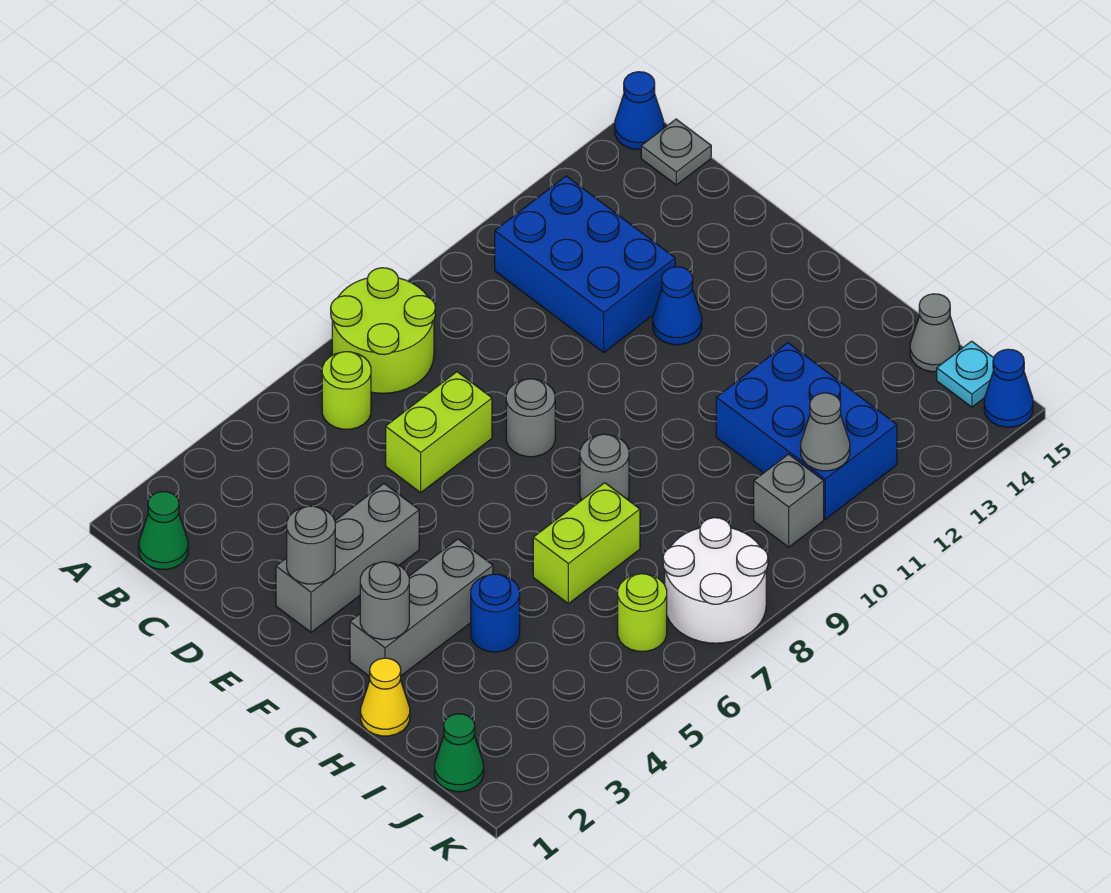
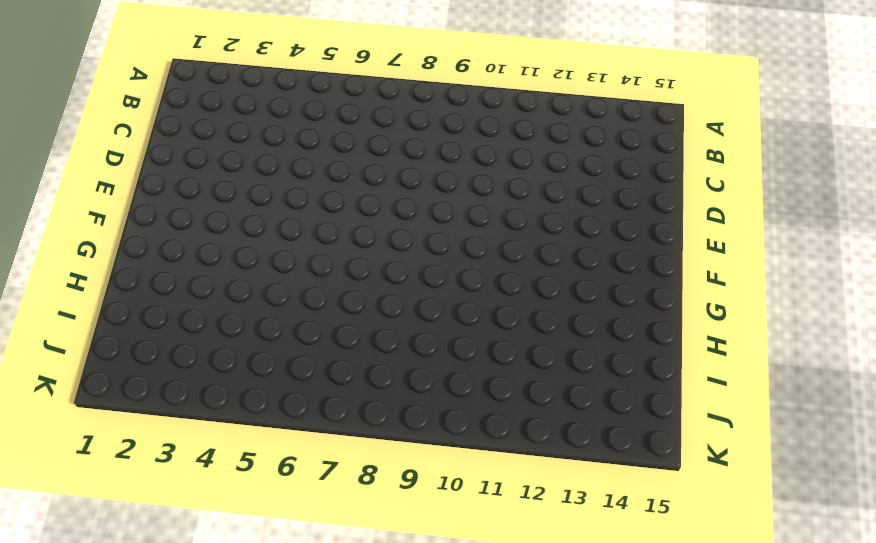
none -> lime round brick A7:B8 level 1
none -> blue cone A15 level 1
none -> green cone B1 level 1

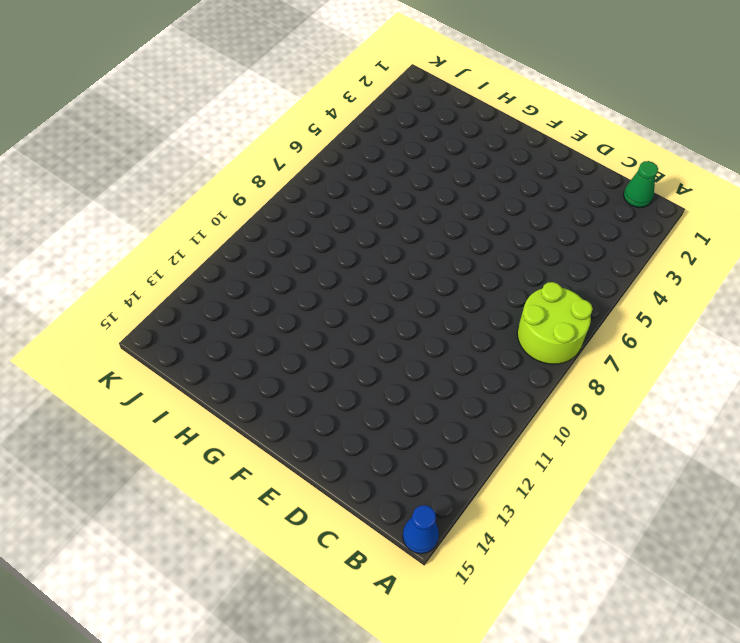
none -> lime round brick B6 level 1
none -> blue brick B11:D12 level 1
none -> grey plate B15 level 1

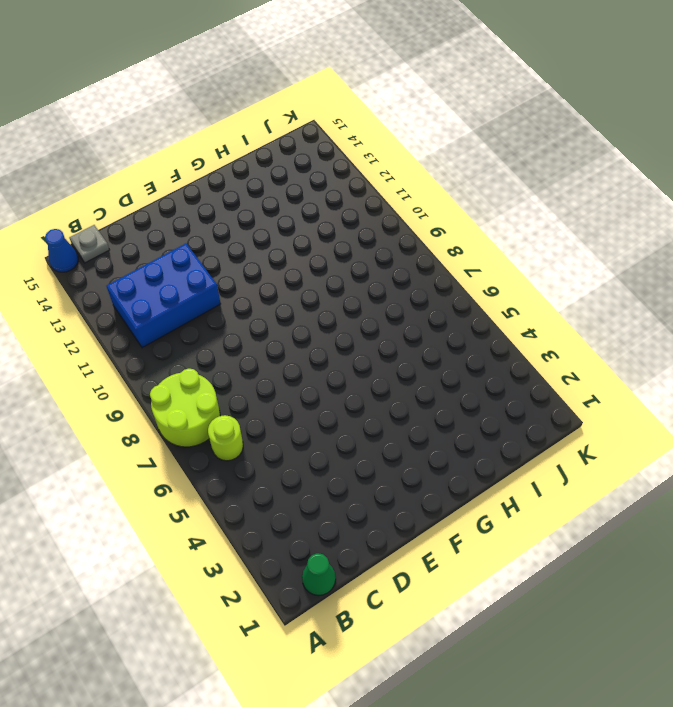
none -> lime brick D6:D7 level 1
none -> grey brick E2:E4 level 1
none -> grey round brick E8 level 1

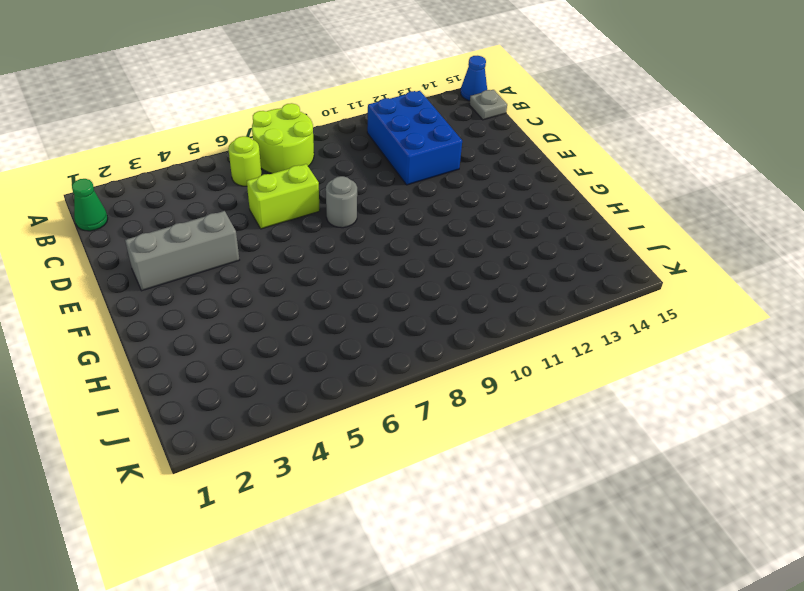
none -> blue cone E12 level 1
none -> grey brick G2:G4 level 1
none -> grey round brick G8 level 1

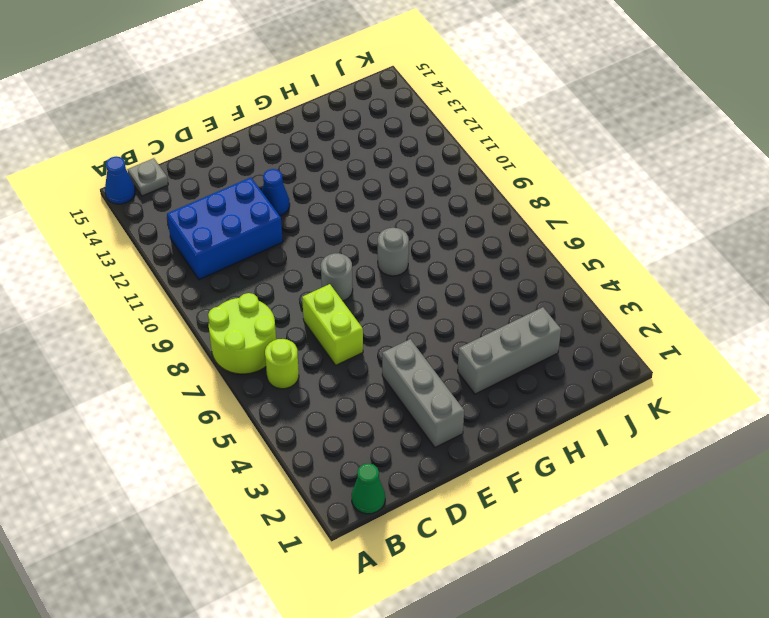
grey brick G3:I3 level 1 -> grey brick G2:G4 level 1
none -> yellow cone H1 level 1
none -> blue round brick H4 level 1
none -> lime brick H6:H7 level 1

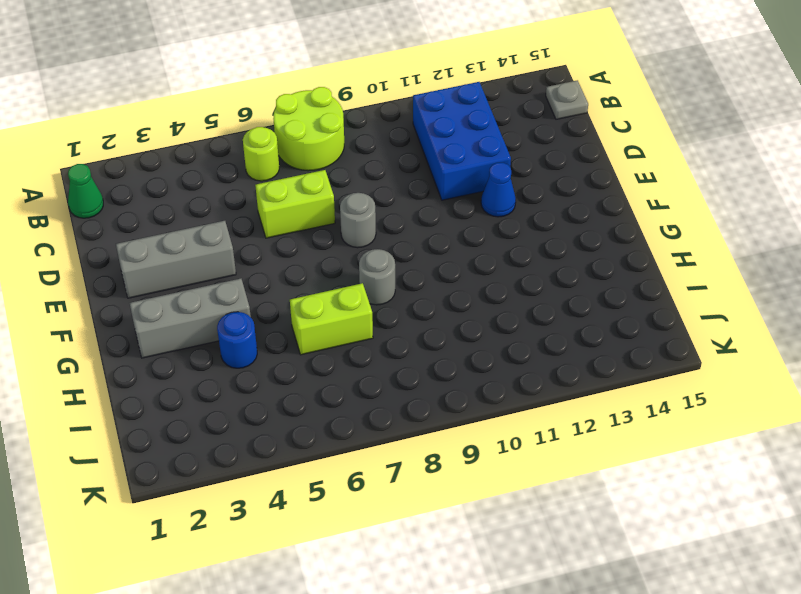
none -> blue cone A15 level 1
none -> yellow cone H1 level 1
none -> blue brick H11:J12 level 1

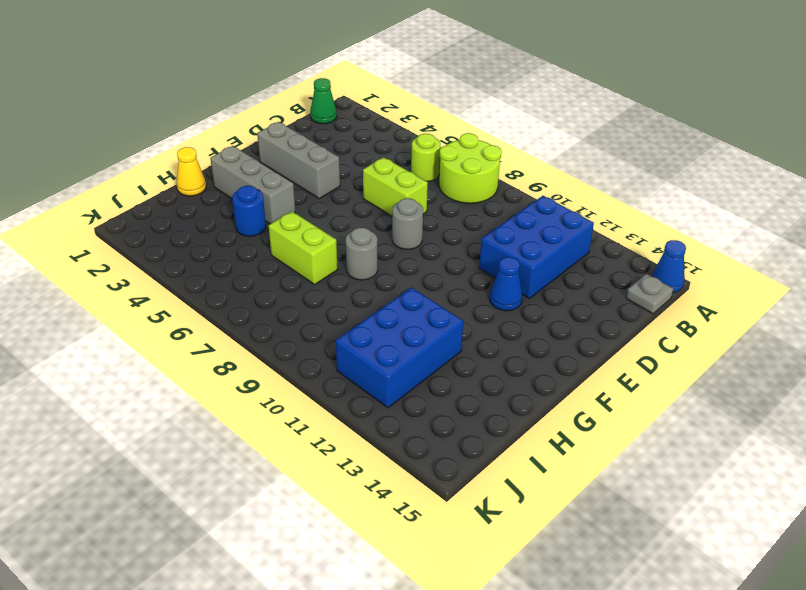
none -> grey cone I15 level 1
none -> green cone J1 level 1
none -> lime round brick J6 level 1

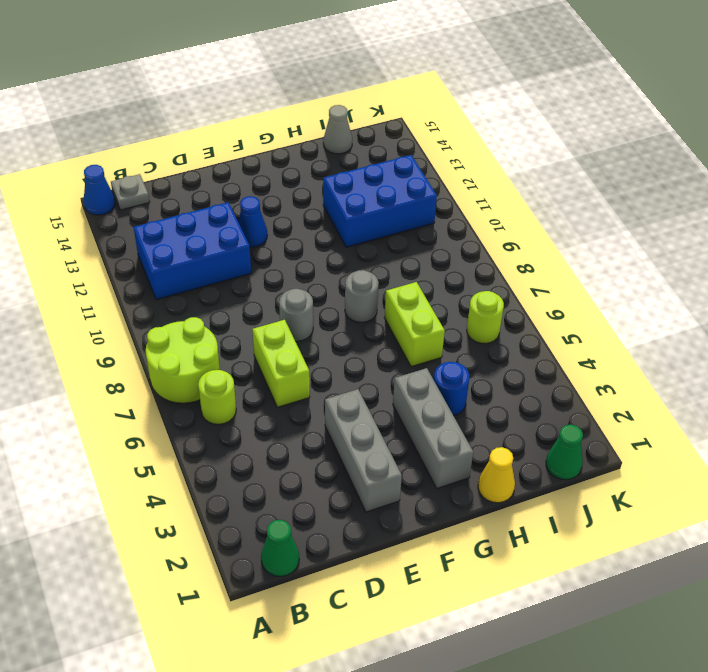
none -> white round brick J7:K8 level 1
none -> grey brick J10 level 1
none -> cyan plate J15 level 1

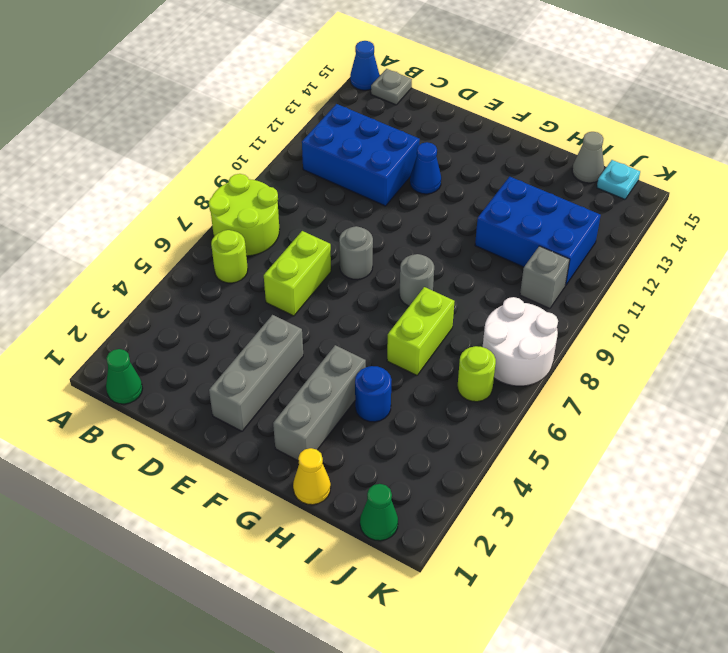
none -> blue cone K15 level 1
none -> grey round brick E2 level 2
none -> grey round brick G2 level 2

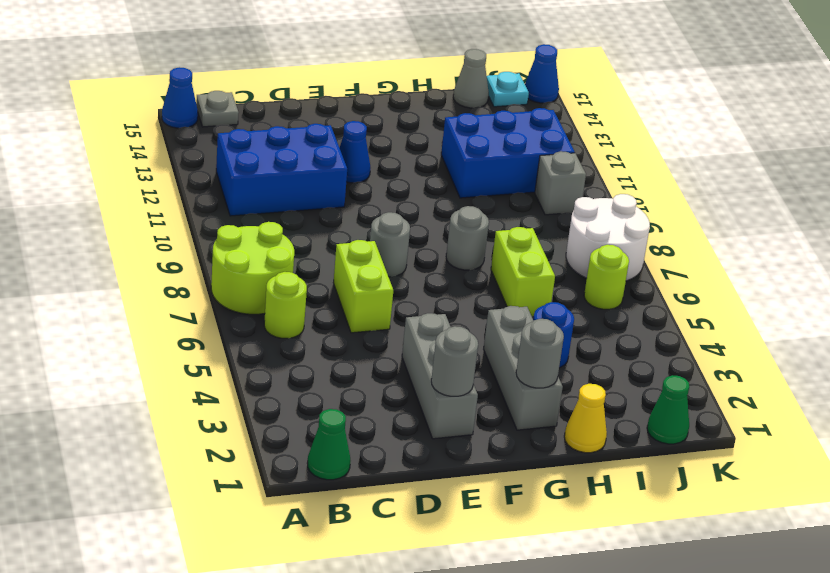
none -> grey cone J11 level 2

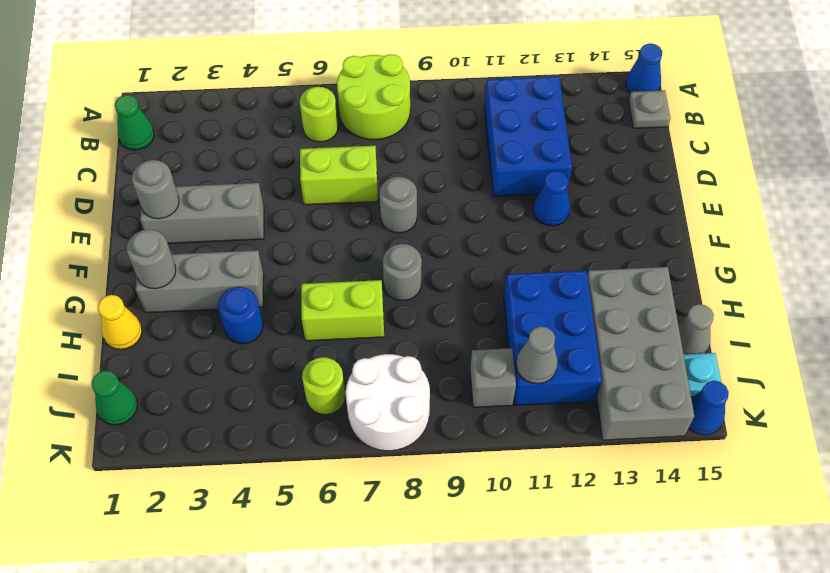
grey brick H13:K14 level 1 -> none

